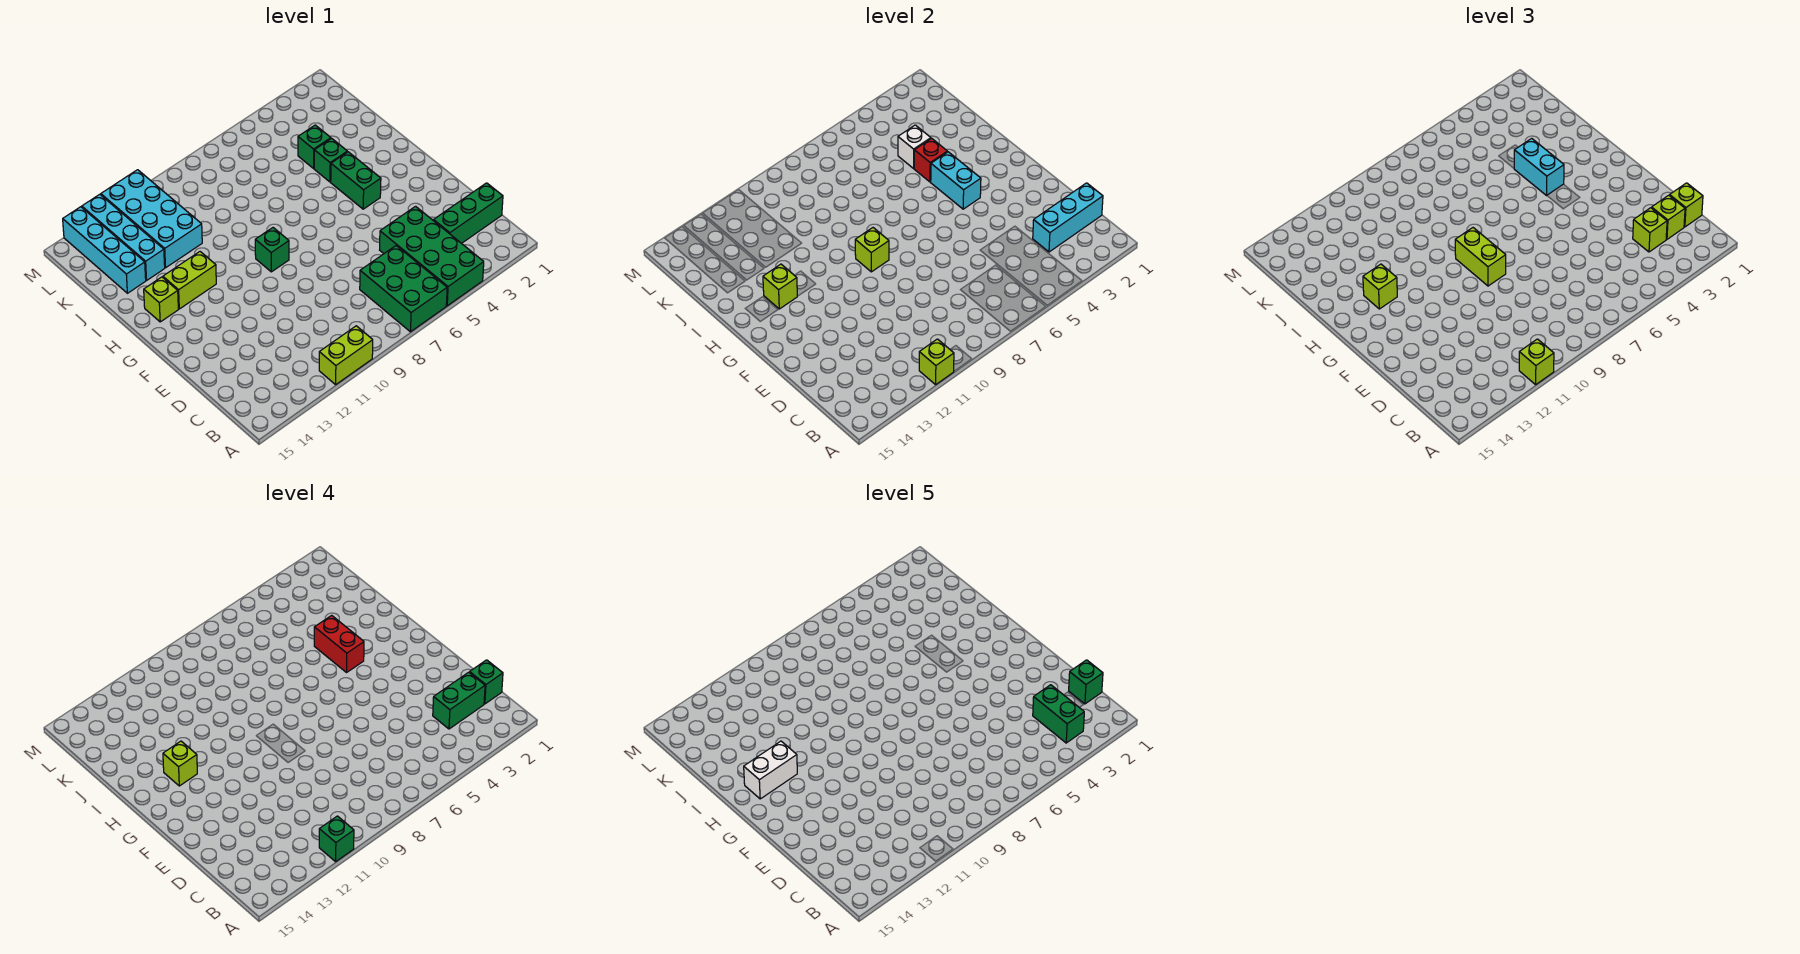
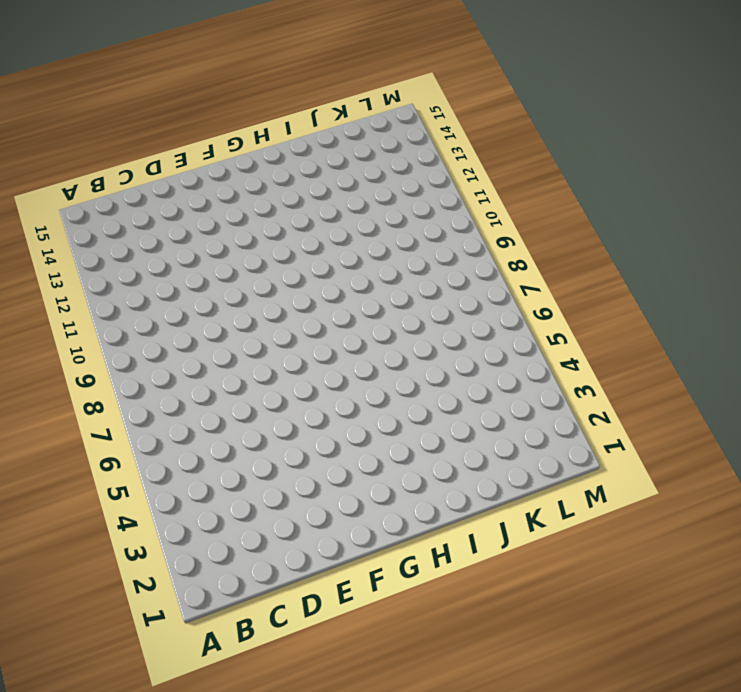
none -> green brick A4:D5 level 1
none -> green brick A6:C7 level 1
none -> lime brick A10:A11 level 1
none -> green brick C1:C3 level 1

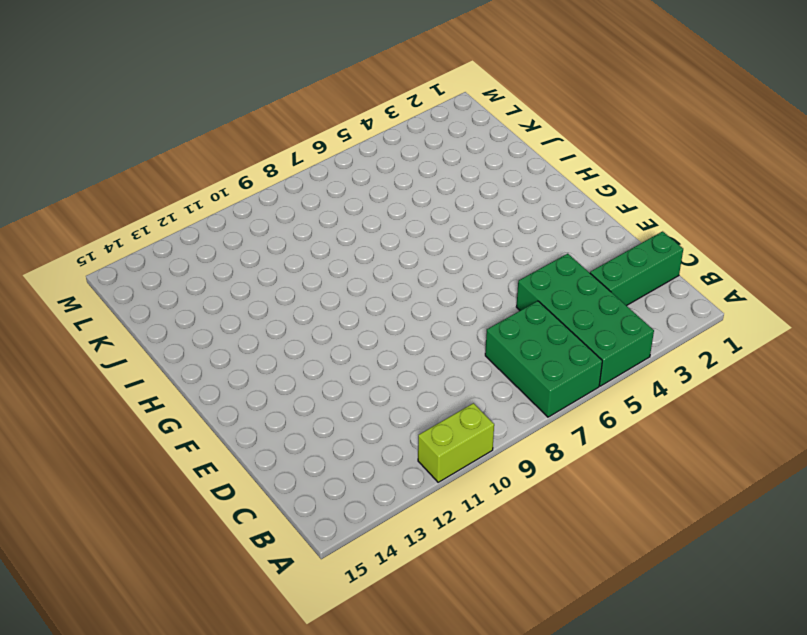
none -> green brick G4:H4 level 1
none -> green brick G9 level 1
none -> lime brick H12:H13 level 1
none -> lime brick H14 level 1

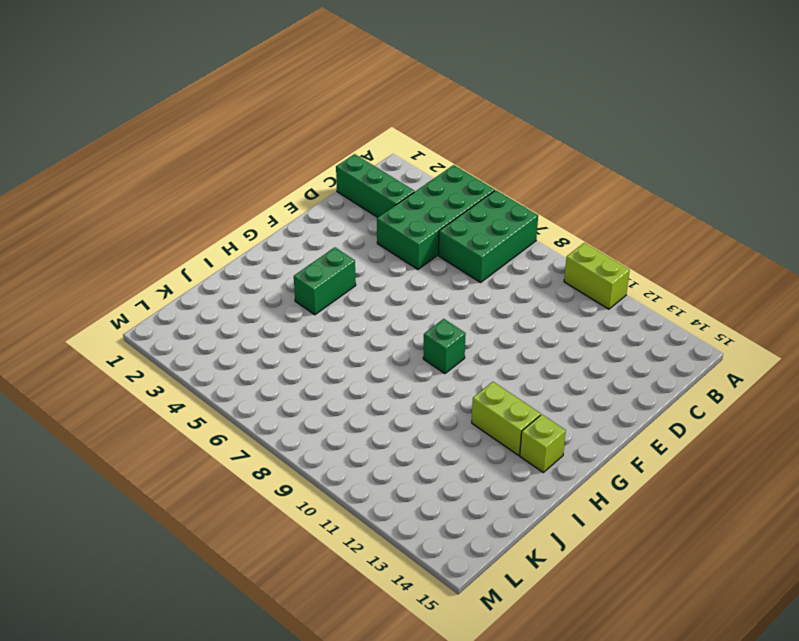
none -> green brick I4 level 1
none -> green brick J4 level 1
none -> cyan brick J11:M12 level 1
none -> cyan brick J13:M13 level 1

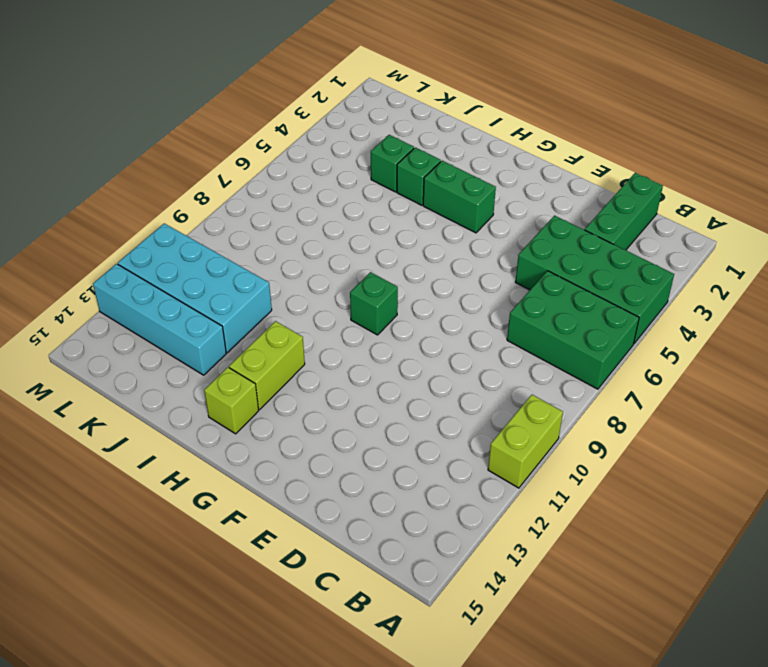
none -> cyan brick J14:M14 level 1
none -> lime brick A11 level 2
none -> cyan brick C1:C3 level 2
none -> cyan brick G4:H4 level 2

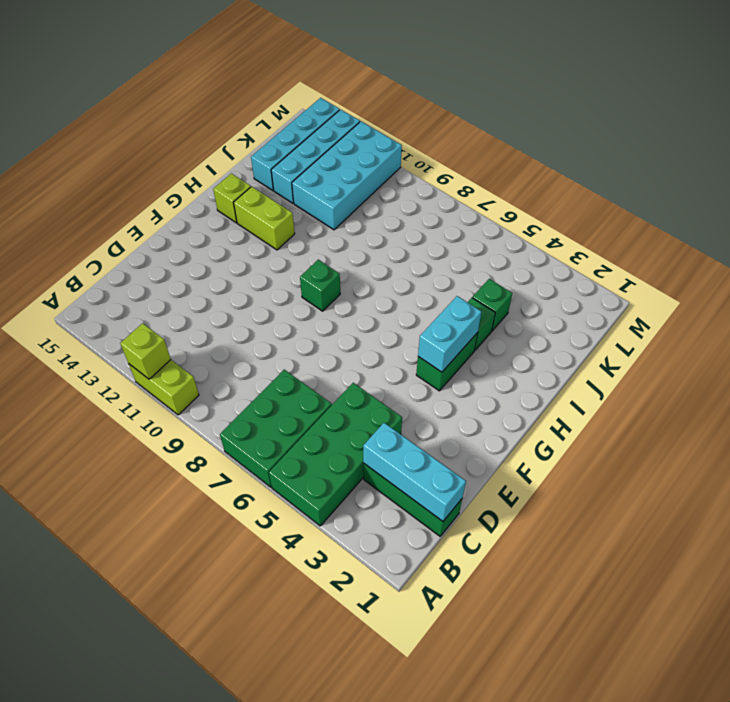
none -> lime brick G9 level 2
none -> lime brick H13 level 2
none -> red brick I4 level 2
none -> white brick J4 level 2

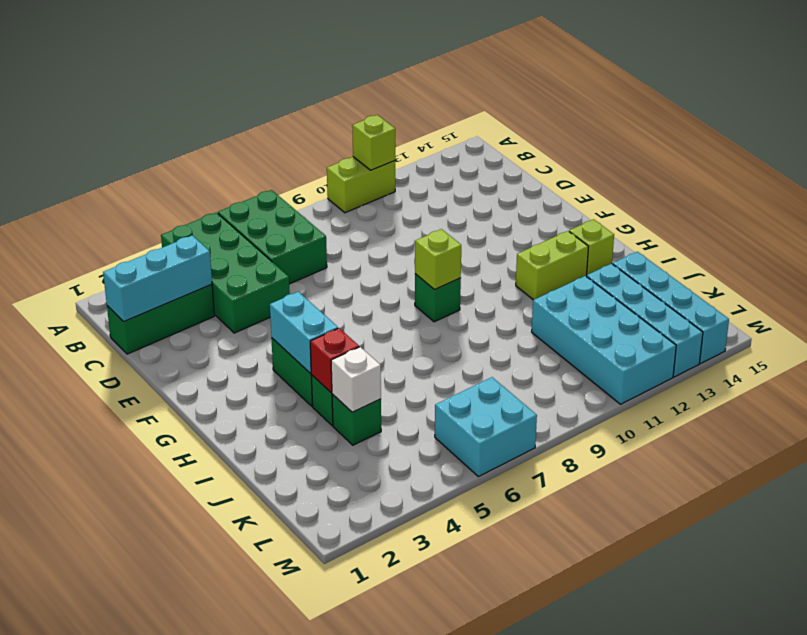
cyan brick L6:M7 level 1 -> none
none -> lime brick H13 level 2
none -> lime brick A11 level 3
none -> lime brick C1 level 3
none -> lime brick C2 level 3

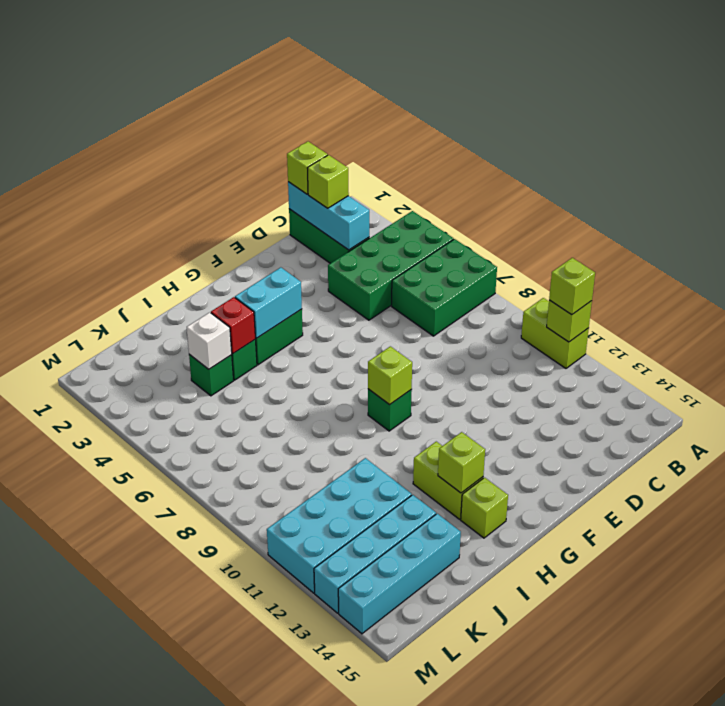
none -> lime brick C3 level 3
none -> lime brick F9:G9 level 3
none -> cyan brick H4:I4 level 3
none -> lime brick H13 level 3

